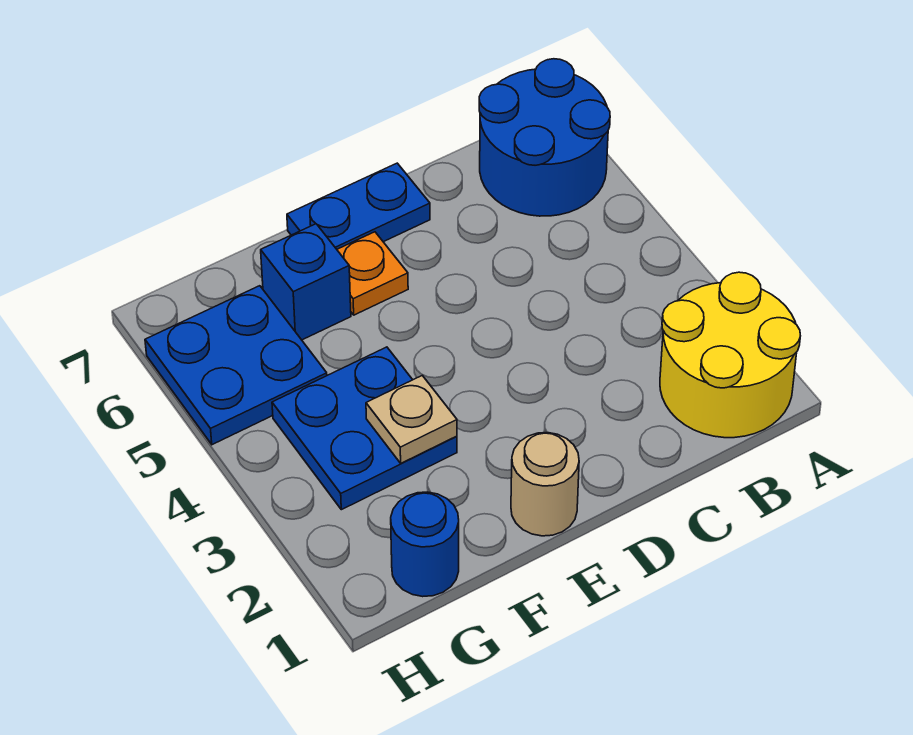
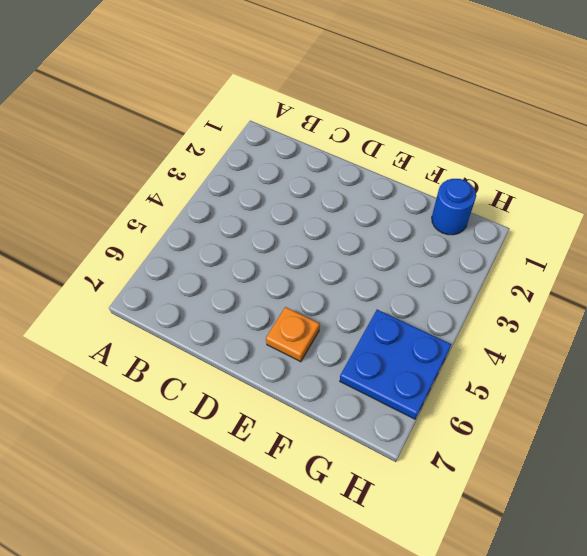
none -> yellow round brick A1:B2 level 1
none -> blue round brick A6:B7 level 1

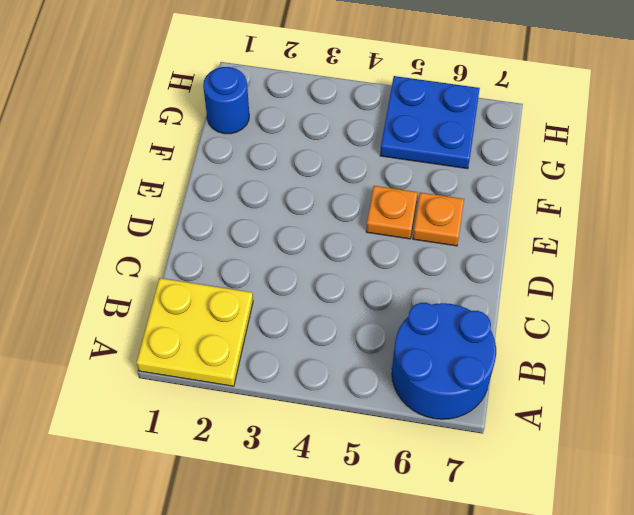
yellow plate A1:B2 level 1 -> yellow round brick A1:B2 level 1
orange plate E5 level 1 -> none
none -> blue plate D7:E7 level 1
none -> tan round brick E1 level 1

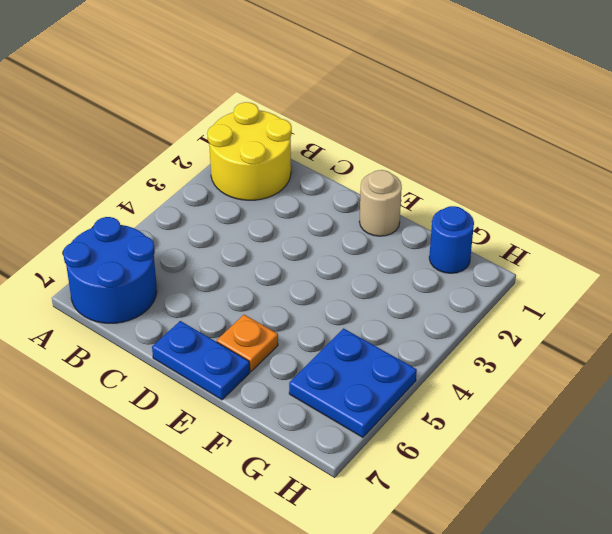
none -> blue plate F3:G4 level 1
none -> blue brick F6 level 1

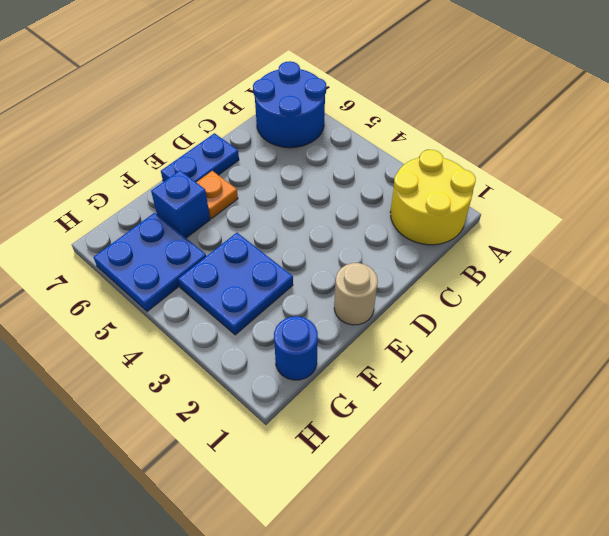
none -> tan plate F3 level 2

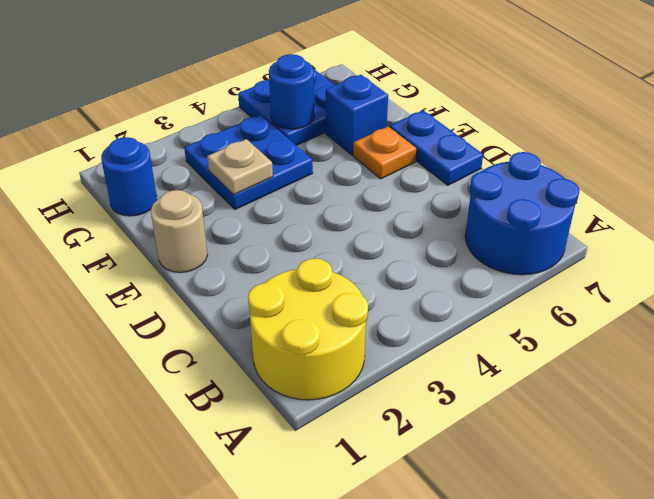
blue round brick G5 level 2 -> none

